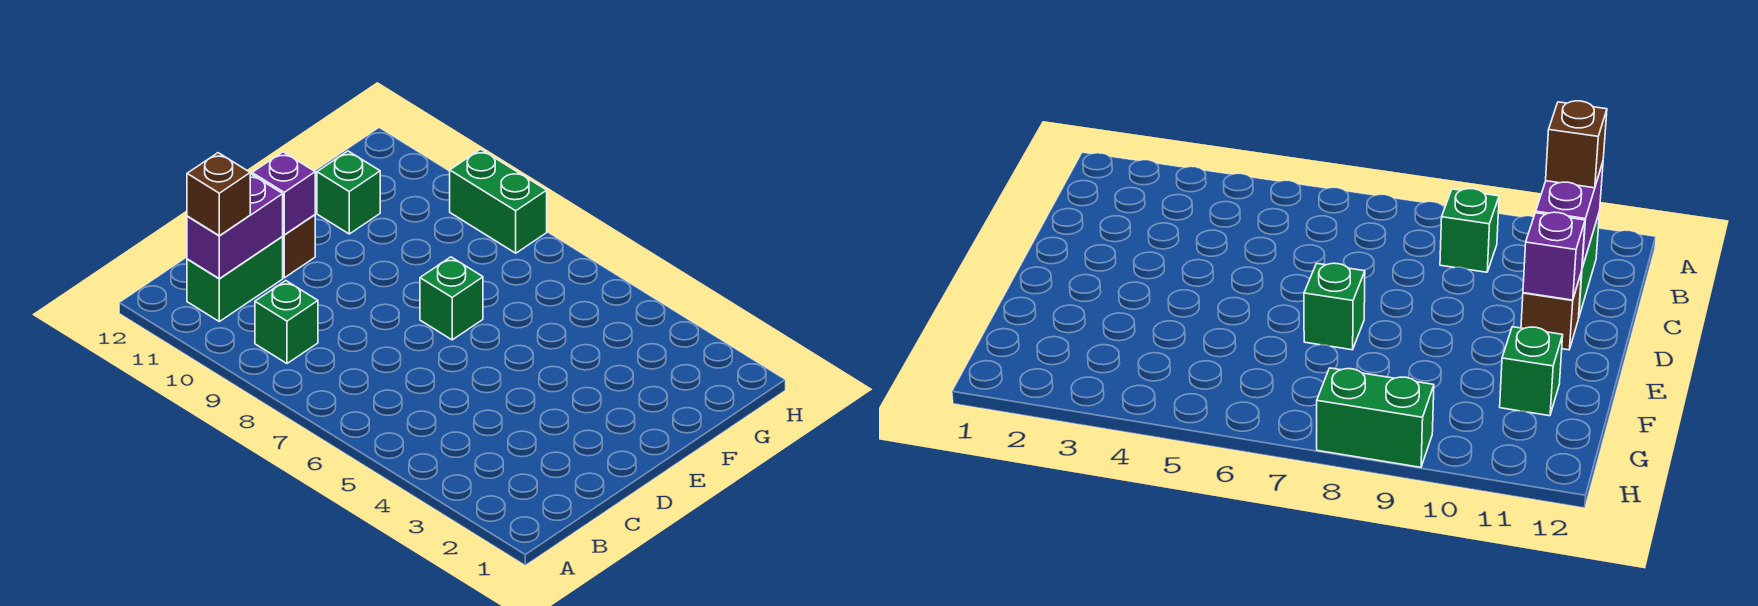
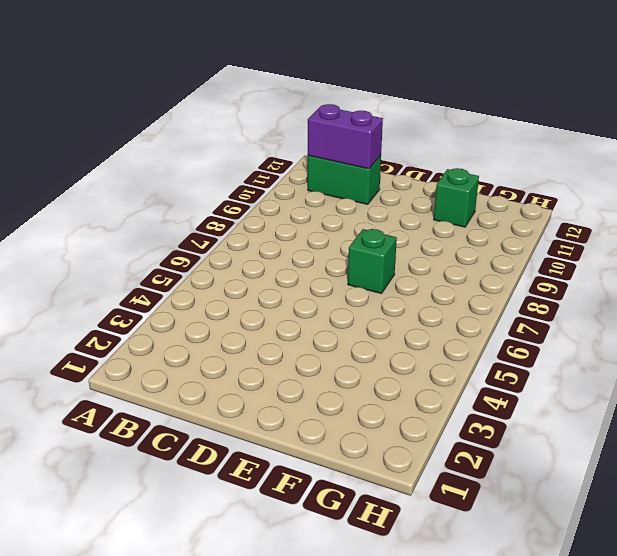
none -> green brick B9 level 1
none -> brown brick D11 level 1

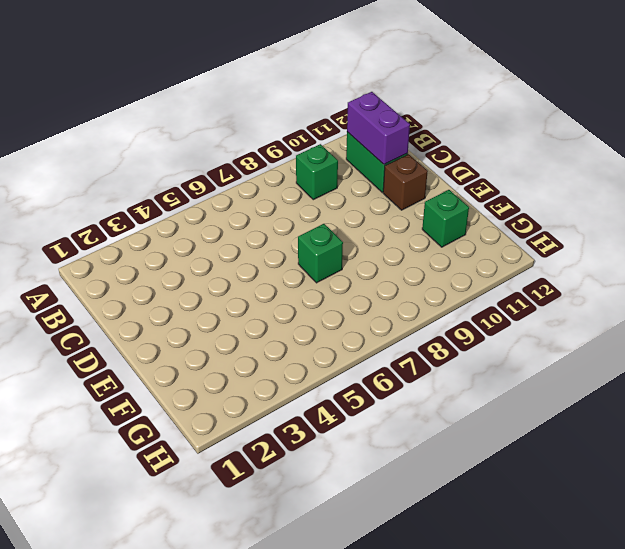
none -> green brick H8:H9 level 1
none -> purple brick D11 level 2

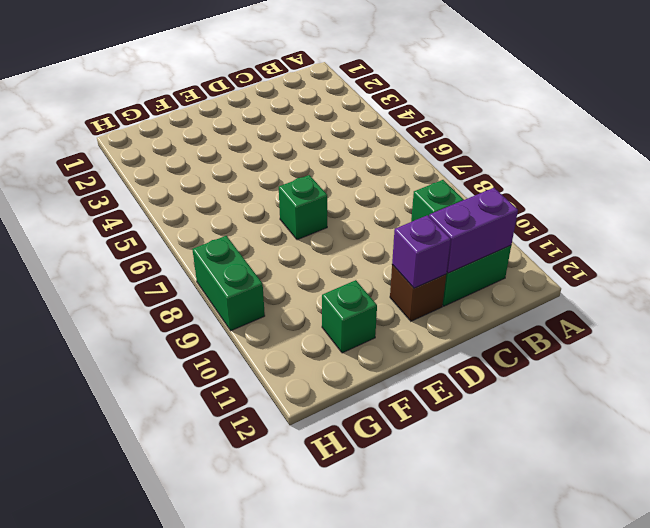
none -> brown brick B11 level 3

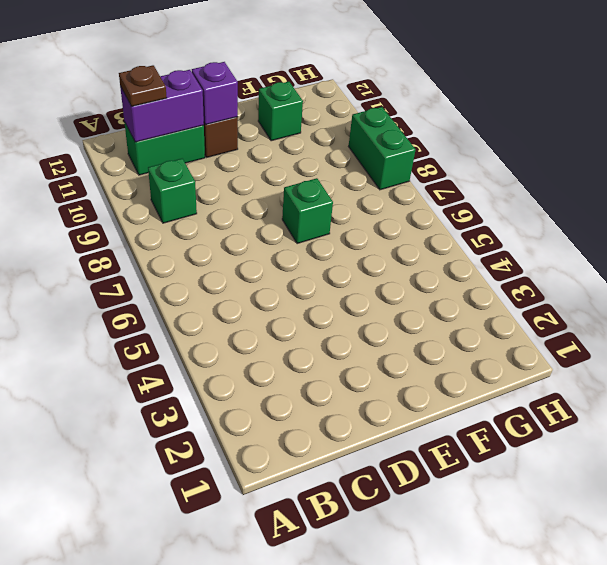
brown plate B11 level 3 -> brown brick B11 level 3

